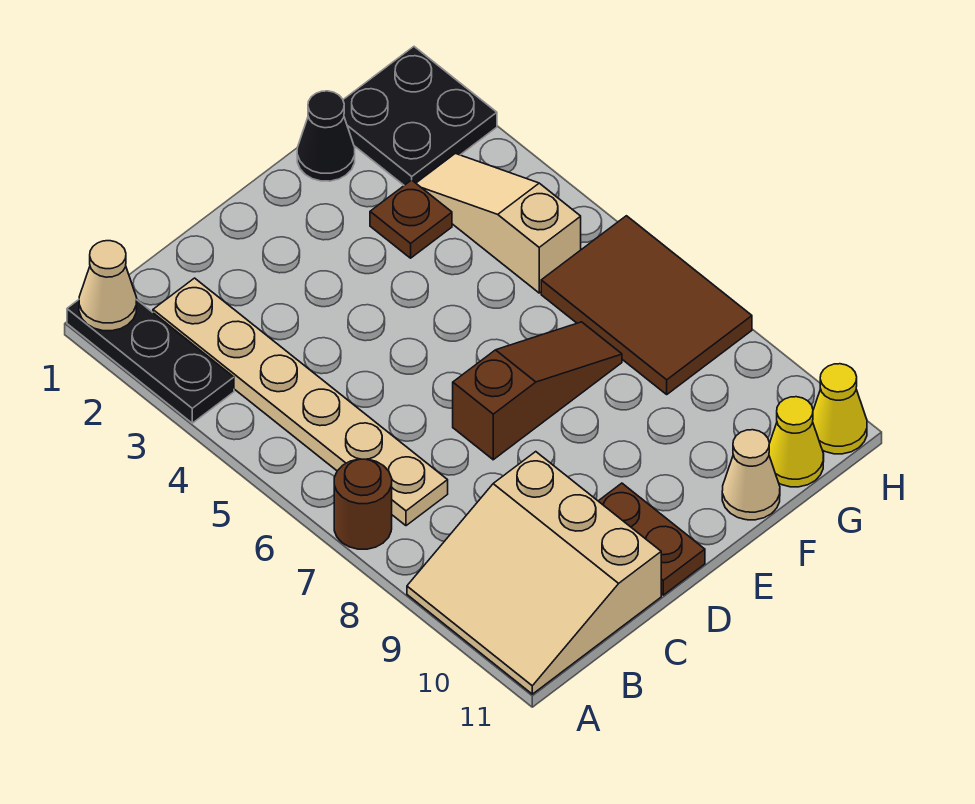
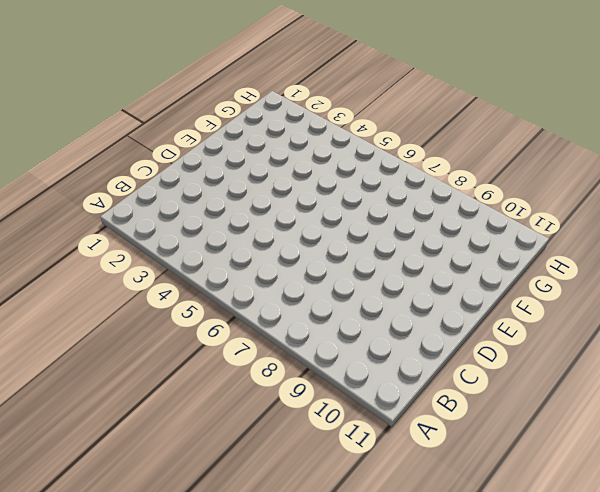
none -> black plate A1:A3 level 1
none -> brown round brick A7 level 1
none -> tan slope A9:C11 level 1 top C

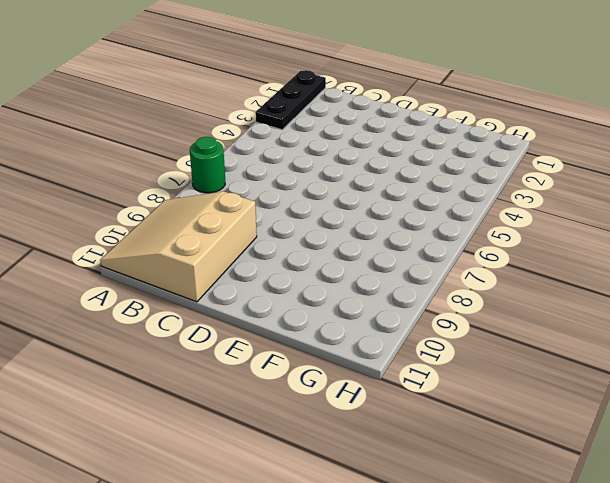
green round brick A7 level 1 -> brown round brick A7 level 1
none -> tan plate B2:B7 level 1
none -> brown slope D7:F7 level 1 top D
none -> brown plate D10:D11 level 1

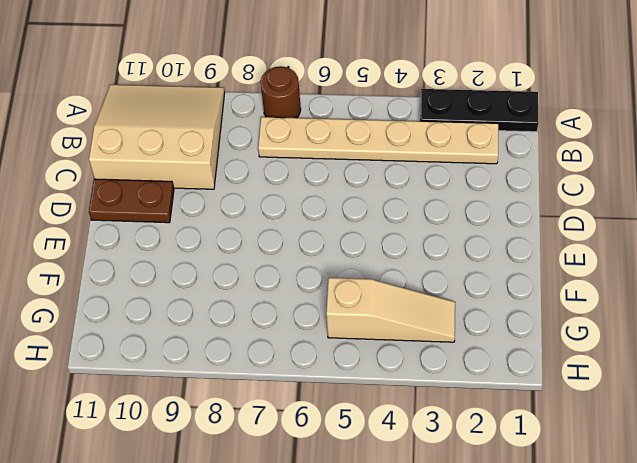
none -> brown slope D7:F7 level 1 top D
none -> black cone F1 level 1
none -> brown plate F3 level 1

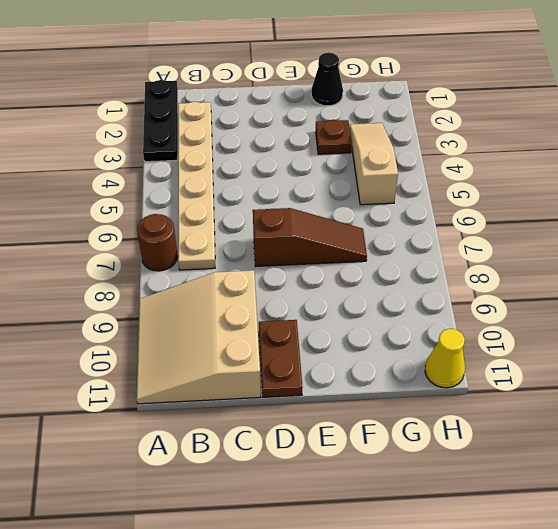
none -> tan cone F11 level 1
none -> black plate G1:H2 level 1
none -> brown tile G6:H8 level 1

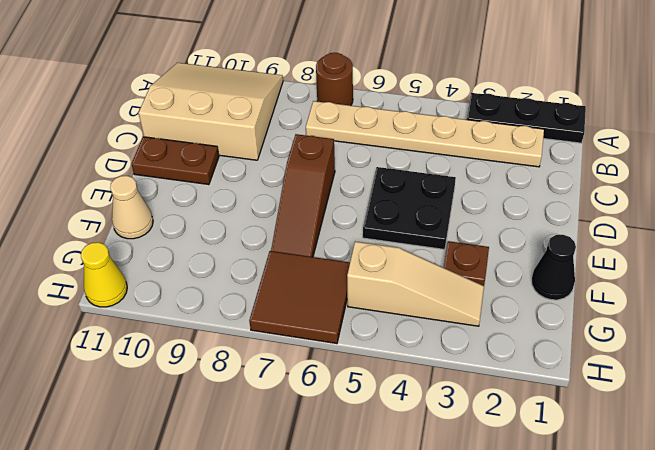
black plate D4:E5 level 1 -> black plate G1:H2 level 1
brown tile G6:H7 level 1 -> brown tile G6:H8 level 1
none -> yellow cone G11 level 1
none -> tan cone A1 level 2

